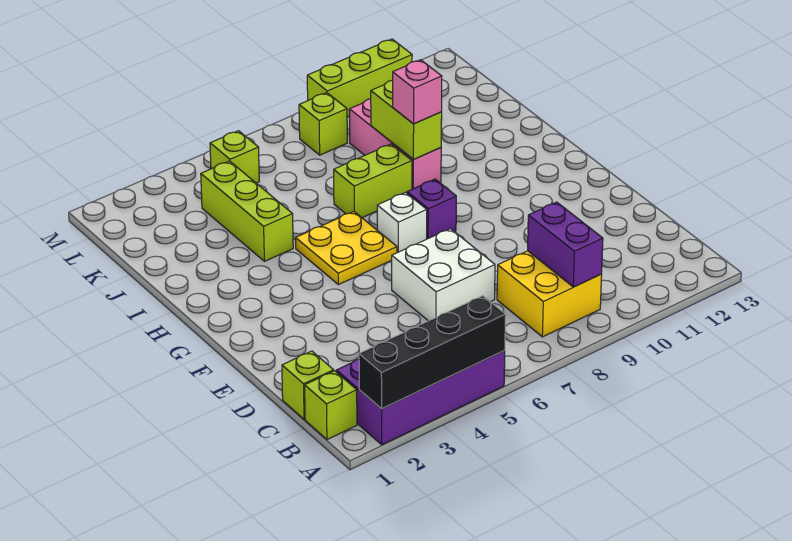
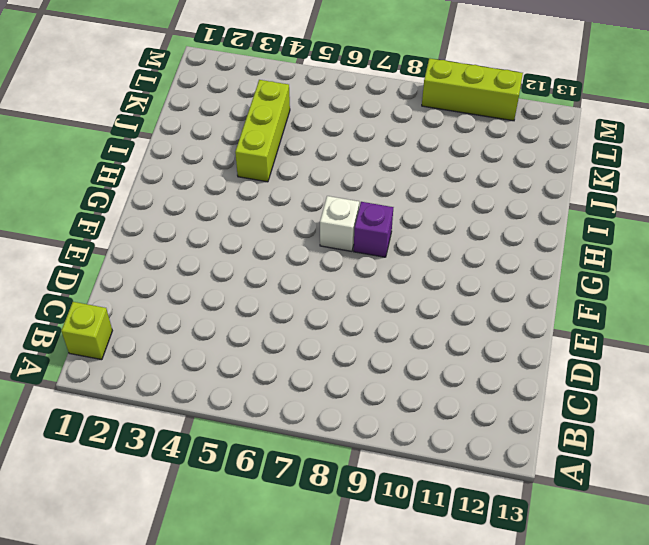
none -> purple brick A2:B5 level 1
none -> yellow brick B8:C9 level 1
none -> lime brick C1 level 1

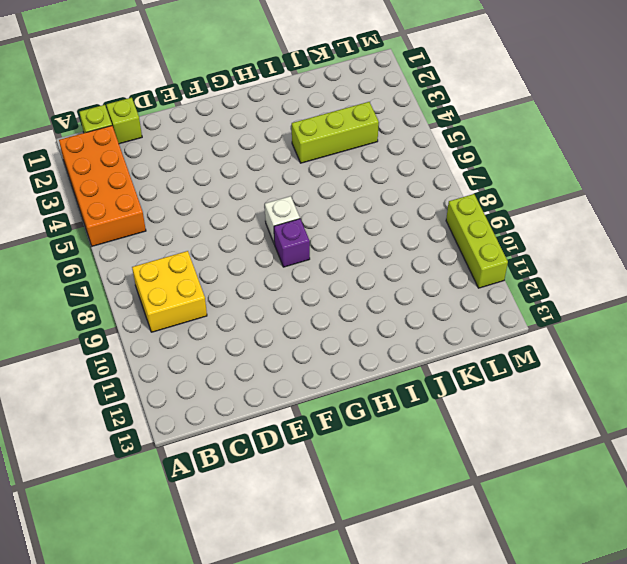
orange brick A2:B5 level 1 -> purple brick A2:B5 level 1
none -> white brick D6:E7 level 1
none -> yellow plate G5:H6 level 1
none -> lime brick I7:I8 level 1

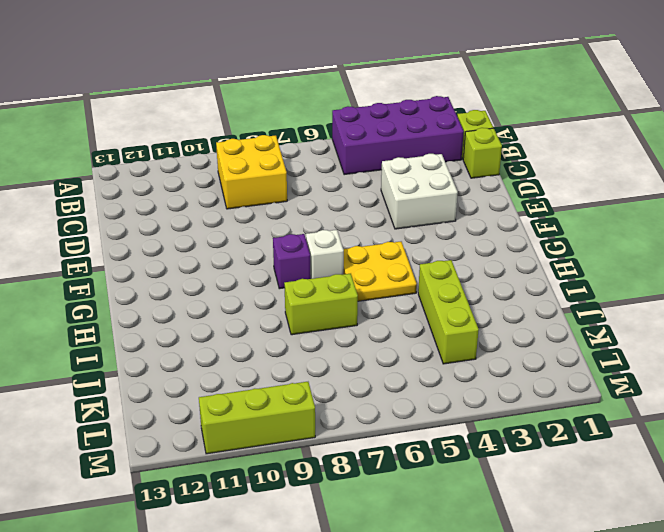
white brick D3:E4 level 1 -> white brick D6:E7 level 1
none -> pink brick I9:K9 level 1
none -> lime brick L5 level 1
none -> lime brick L8 level 1

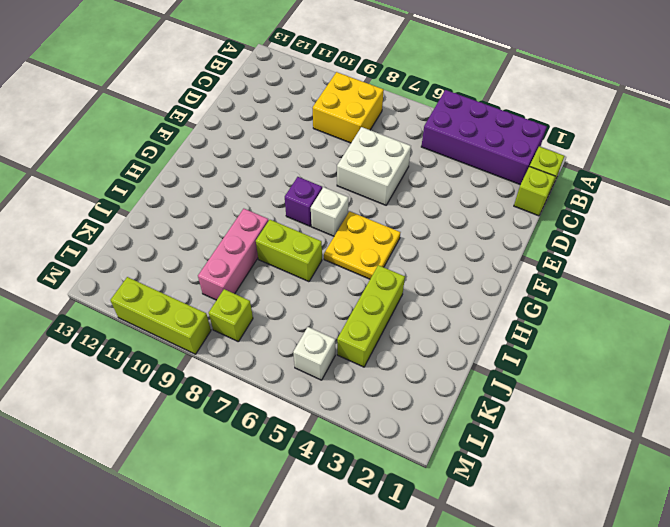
white brick L5 level 1 -> lime brick L5 level 1
none -> black brick A2:A5 level 2
none -> purple brick B9:C9 level 2
none -> lime brick I9:J9 level 2

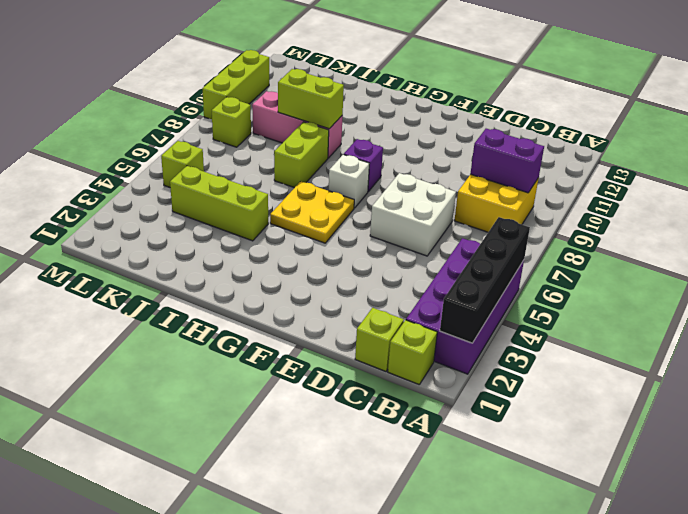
none -> pink brick I9 level 3

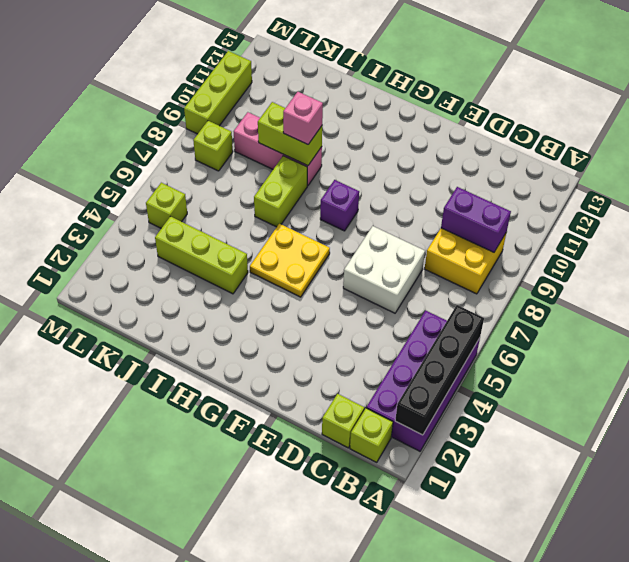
none -> white brick G7 level 1

